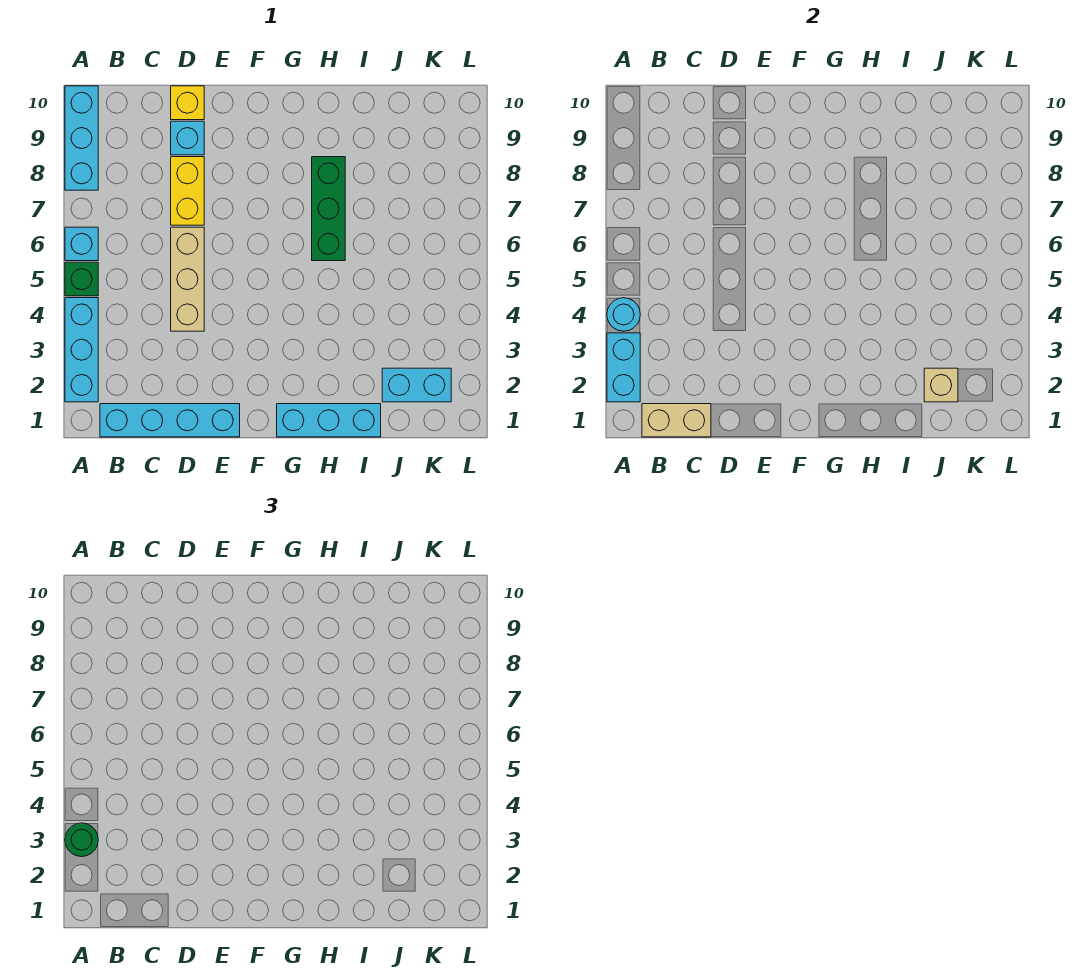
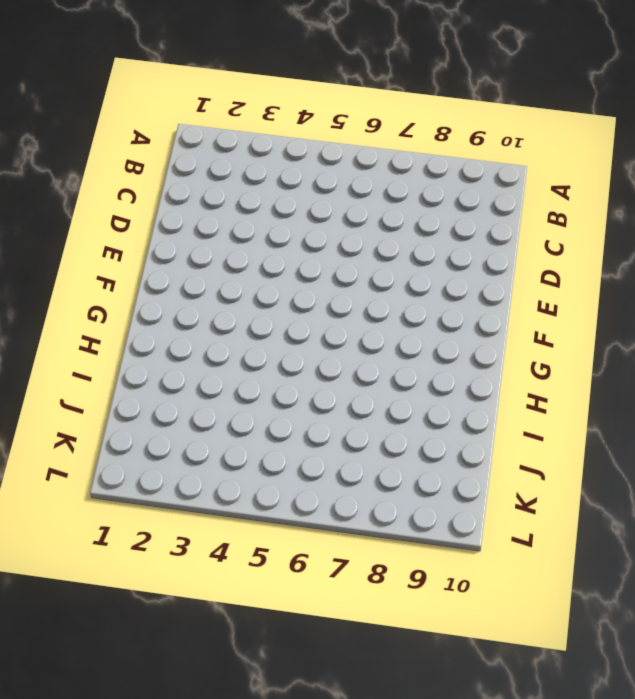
none -> cyan brick A2:A4 level 1
none -> green brick A5 level 1
none -> cyan brick A6 level 1

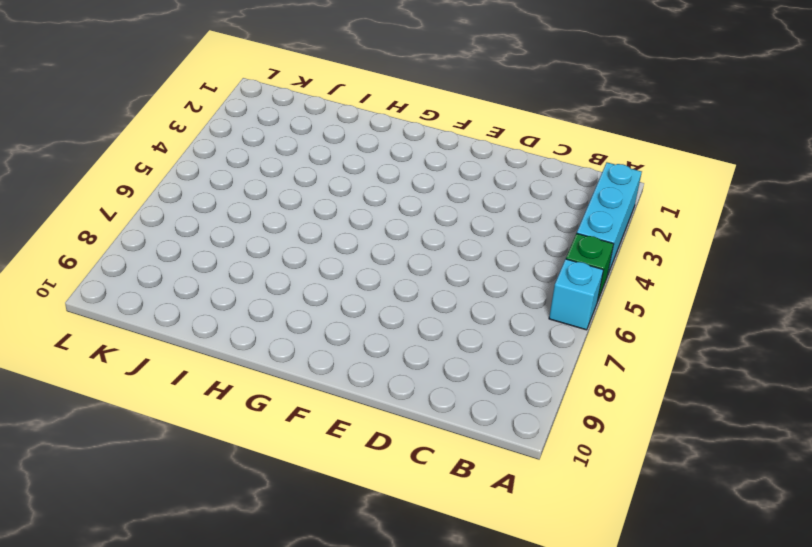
none -> cyan brick A8:A10 level 1
none -> cyan brick B1:E1 level 1
none -> tan brick D4:D6 level 1

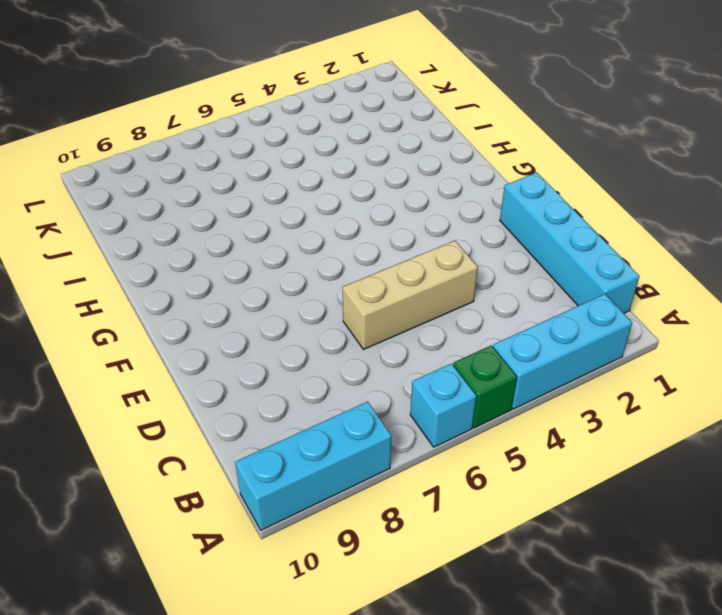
none -> yellow brick D7:D8 level 1
none -> cyan brick D9 level 1
none -> yellow brick D10 level 1

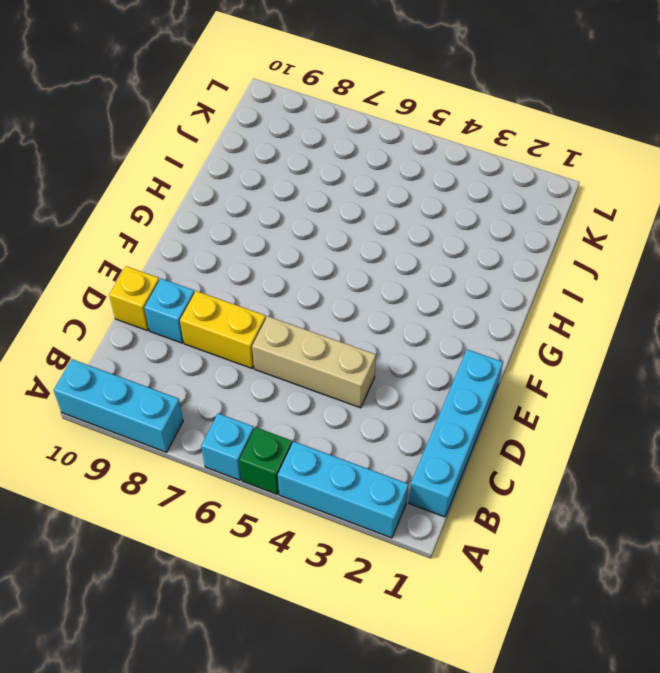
none -> cyan brick G1:I1 level 1
none -> green brick H6:H8 level 1
none -> cyan brick J2:K2 level 1

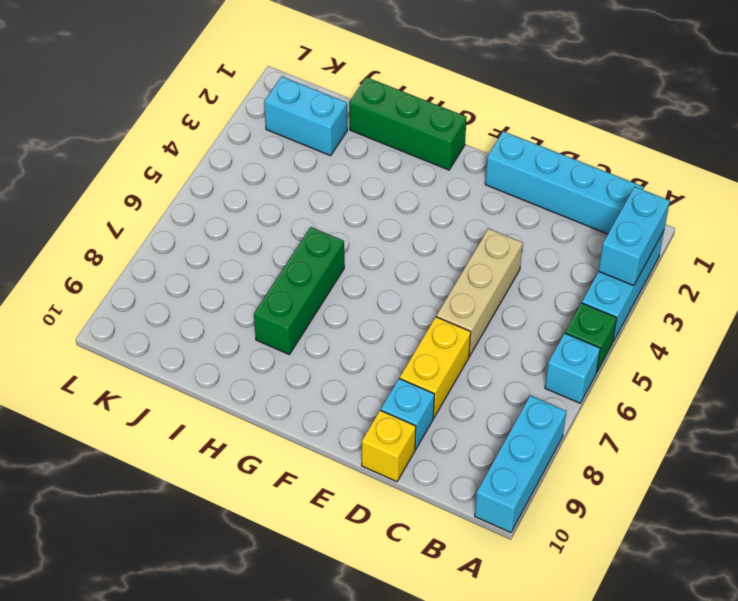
green brick G1:I1 level 1 -> cyan brick G1:I1 level 1
none -> cyan round brick A4 level 2
none -> tan brick B1:C1 level 2
none -> tan brick J2 level 2

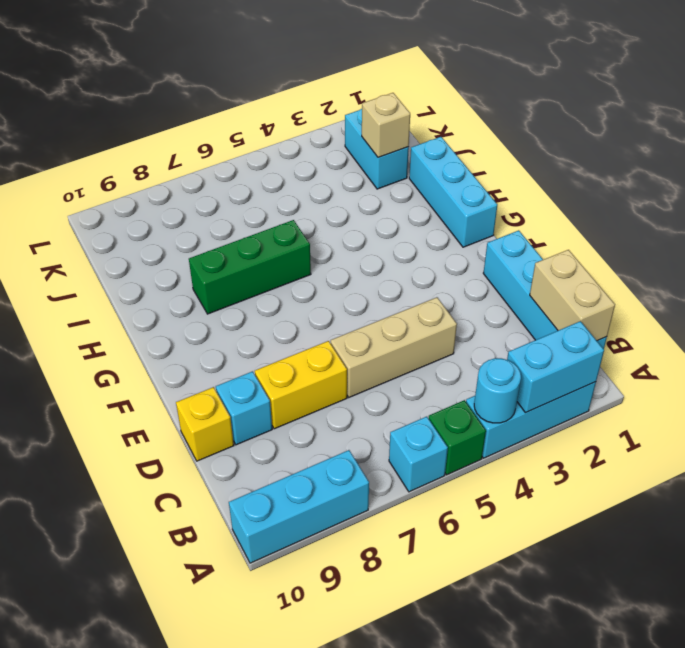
none -> green round brick A3 level 3

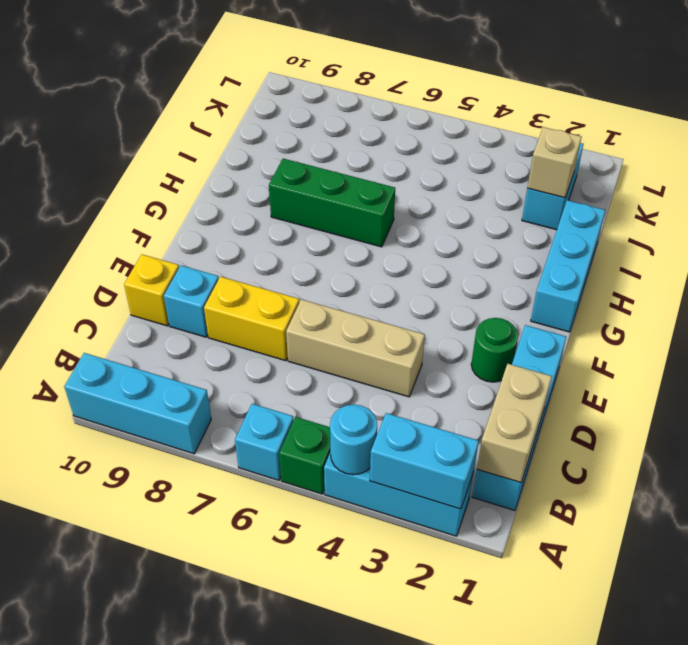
green round brick E2 level 1 -> green round brick A3 level 3

